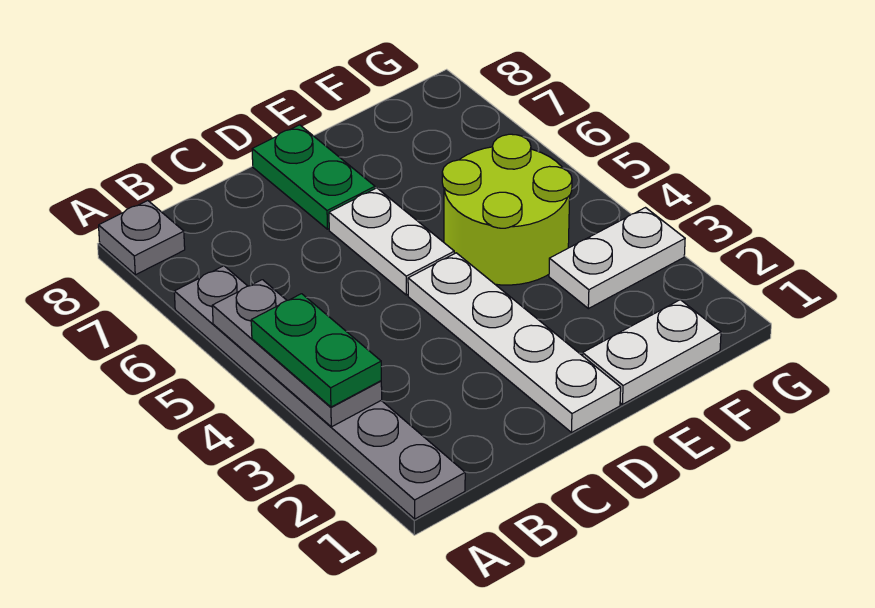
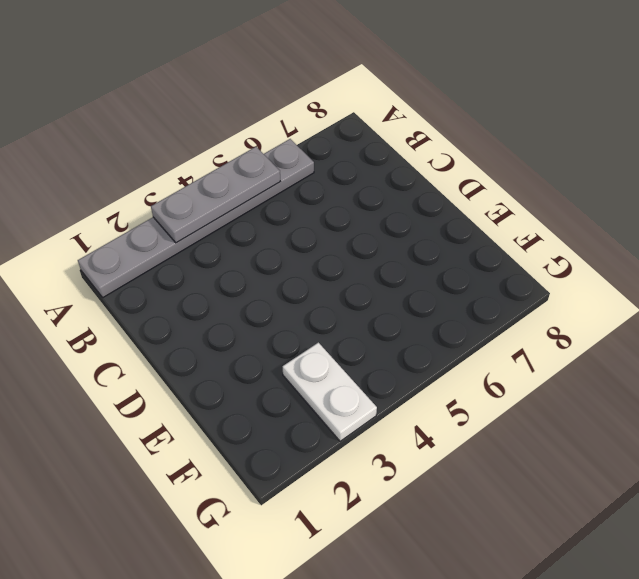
none -> grey plate A8 level 1
none -> white plate D1:D4 level 1

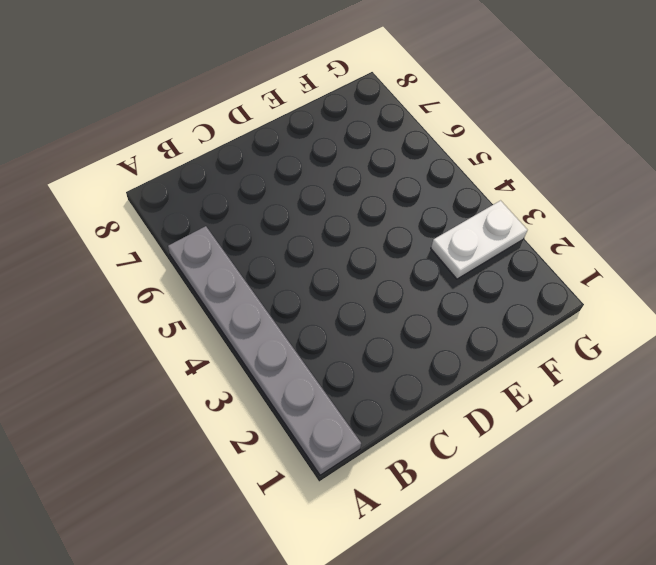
none -> grey plate A8 level 1
none -> white plate D1:D4 level 1

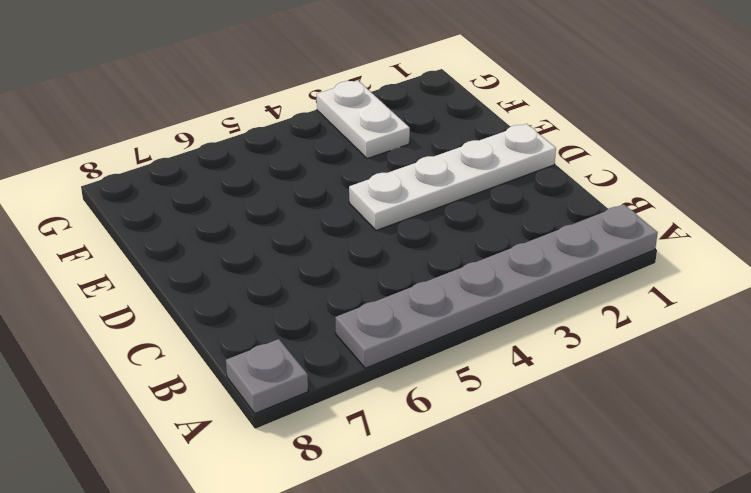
none -> white plate D5:D6 level 1
none -> green plate D7:D8 level 1

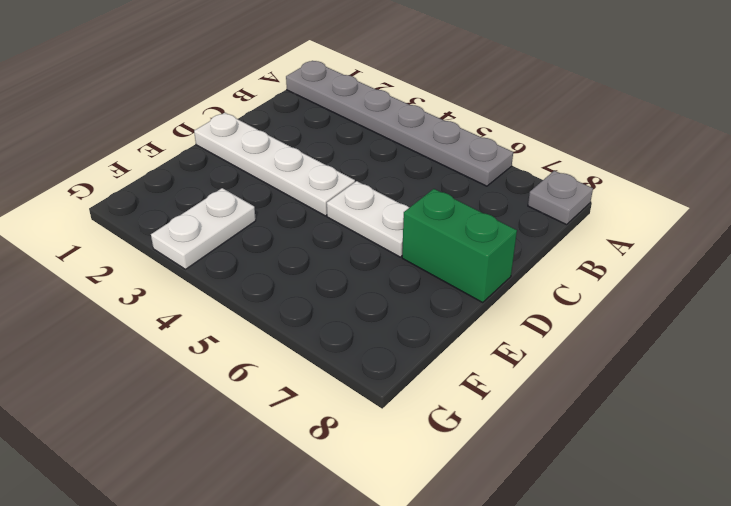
green brick D7:D8 level 1 -> green plate D7:D8 level 1
none -> white plate E1:F1 level 1
none -> lime round brick E4:F5 level 1

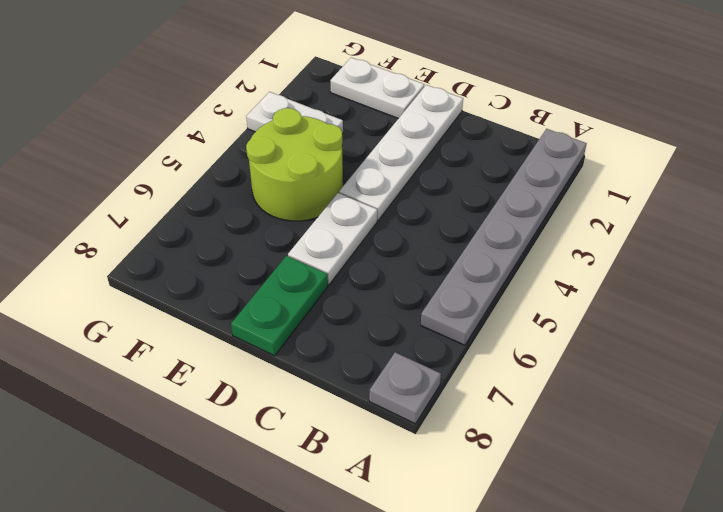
none -> grey plate A3:A5 level 2
none -> green plate A3:A4 level 3

